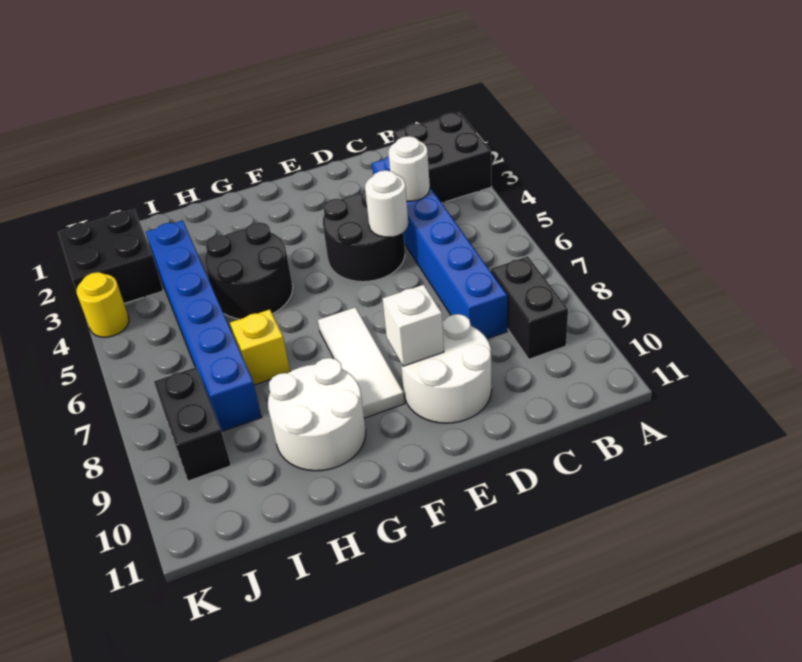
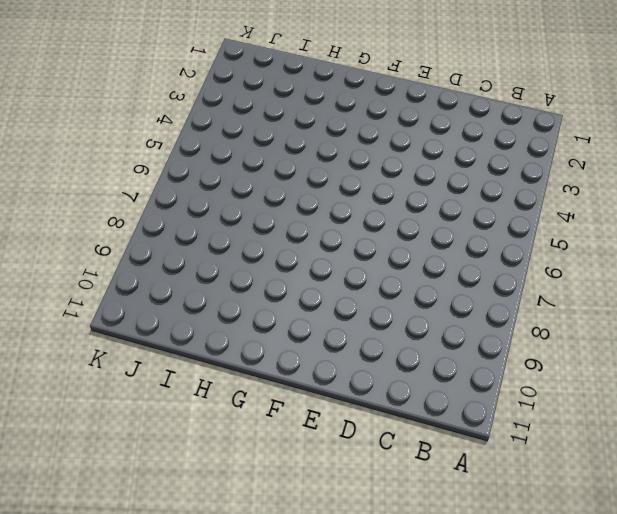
none -> black brick A2:B3 level 1
none -> black brick B8:B9 level 1
none -> blue brick C3:C8 level 1

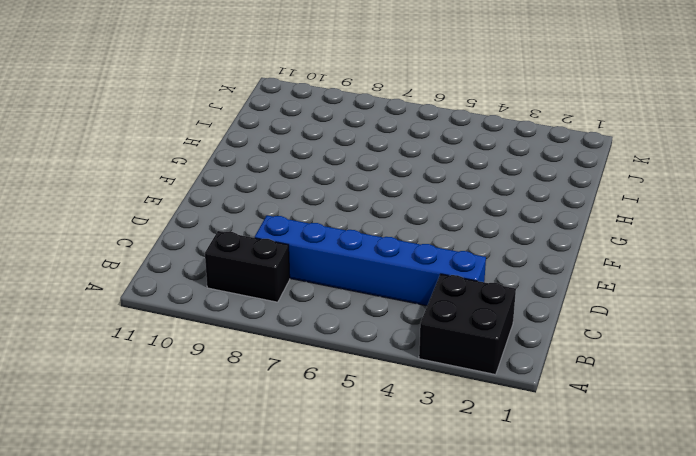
none -> black round brick D4:E5 level 1
none -> white round brick D9:E10 level 1
none -> white tile F7:F9 level 1

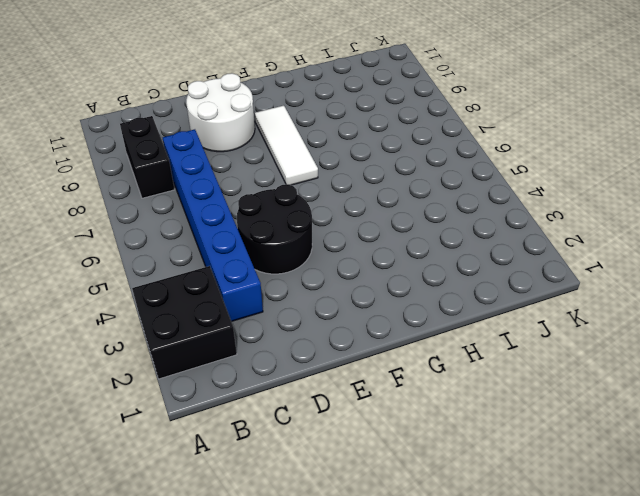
none -> black round brick G4:H5 level 1
none -> white round brick G9:H10 level 1
none -> yellow brick H7 level 1

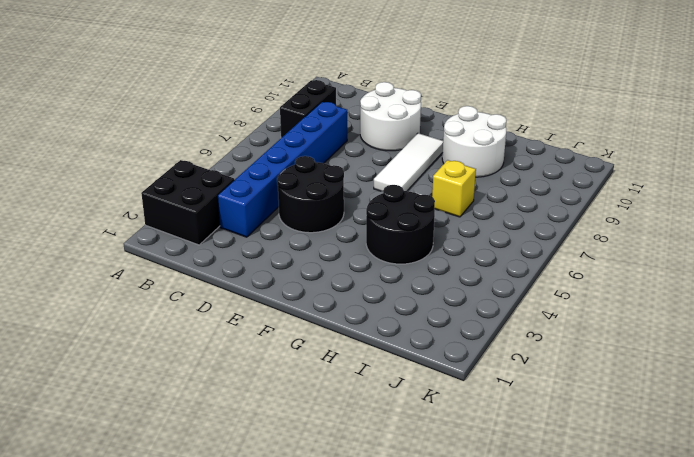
none -> blue brick I3:I8 level 1
none -> black brick J2:K3 level 1
none -> black brick J8:J9 level 1

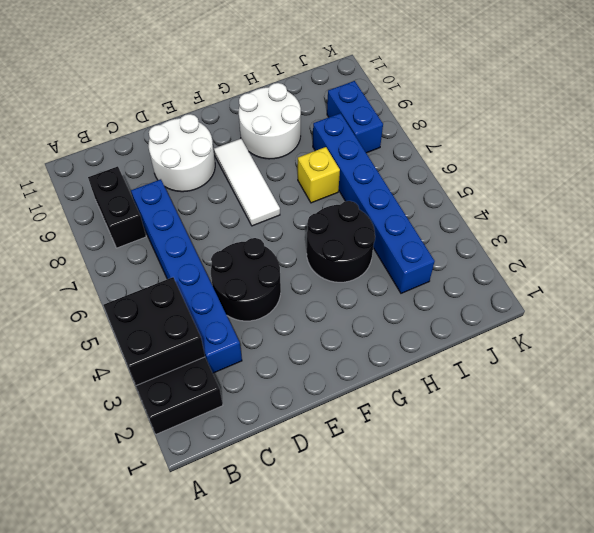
black brick A3:B4 level 2 -> black brick J2:K3 level 1
blue brick J8:J9 level 1 -> black brick J8:J9 level 1
none -> yellow round brick K4 level 1
none -> white round brick C4 level 2
none -> white round brick D5 level 2

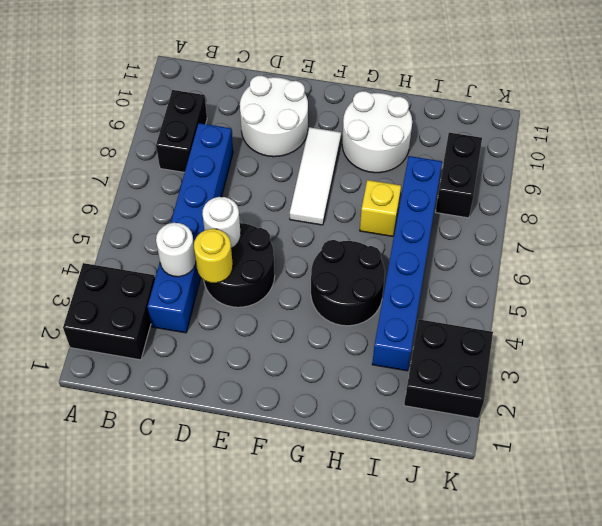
yellow round brick D4 level 2 -> yellow round brick K4 level 1
none -> white brick E9 level 2

